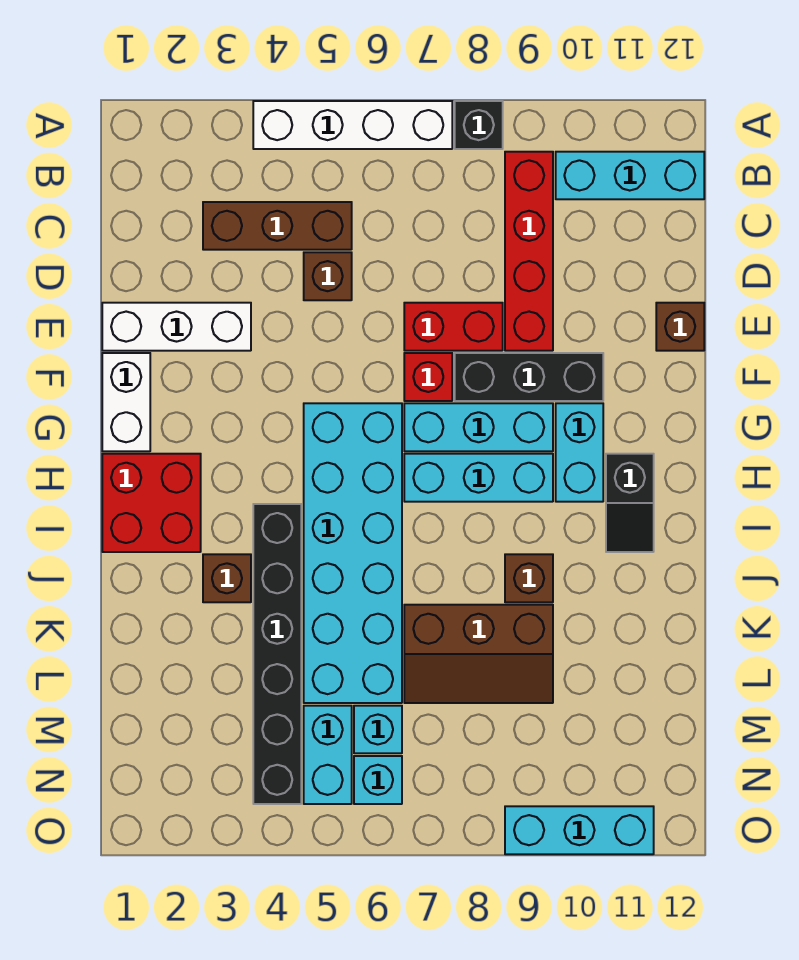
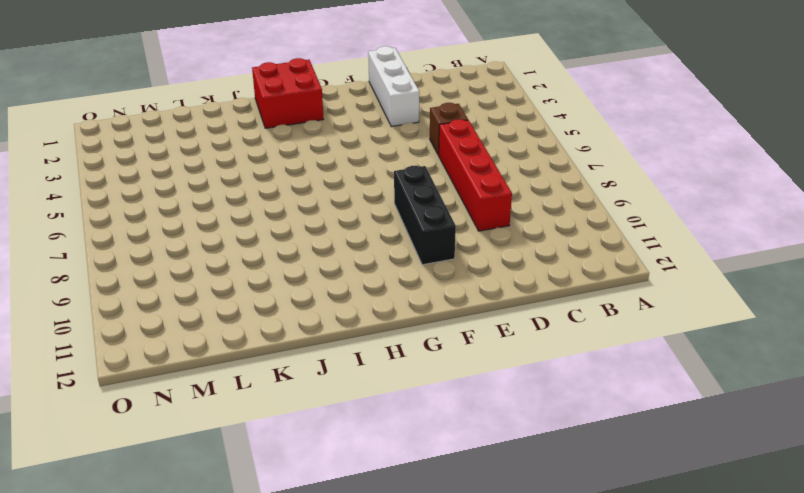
red brick D6:D9 level 1 -> red brick B9:E9 level 1
none -> white brick A4:A7 level 1
none -> black brick A8 level 1
none -> cyan brick B10:B12 level 1

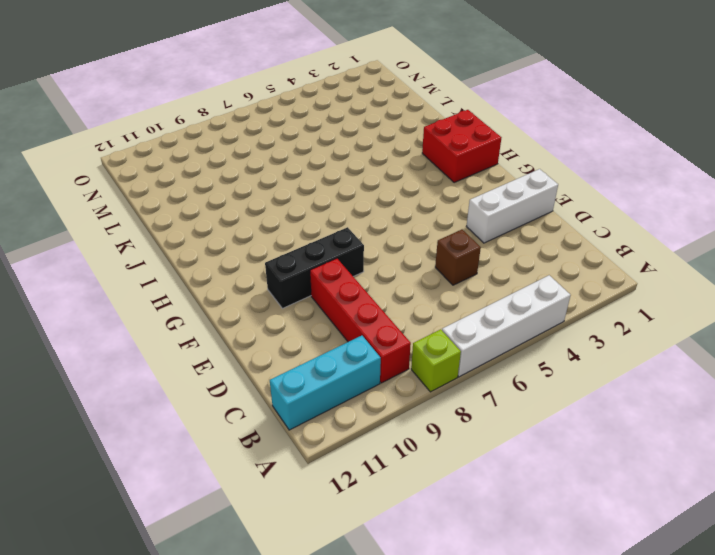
lime brick A8 level 1 -> black brick A8 level 1
none -> brown brick C3:C5 level 1
none -> red brick E7:E8 level 1
none -> brown brick E12 level 1

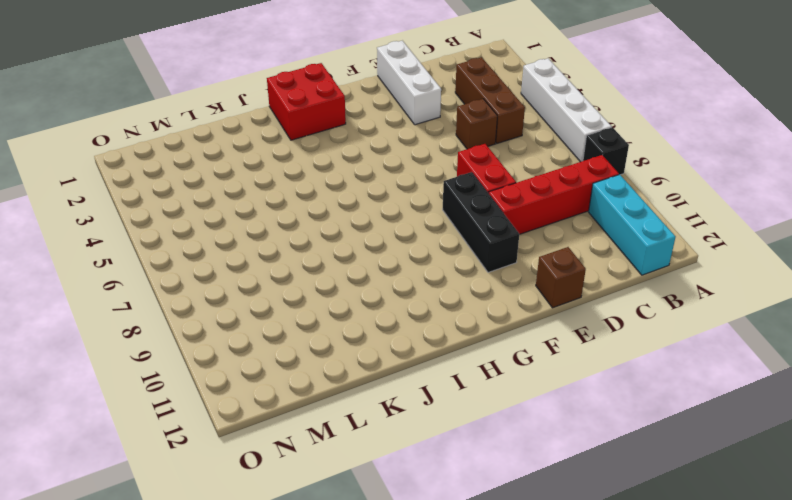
none -> white brick F1:G1 level 1
none -> red brick F7 level 1
none -> cyan brick G5:L6 level 1

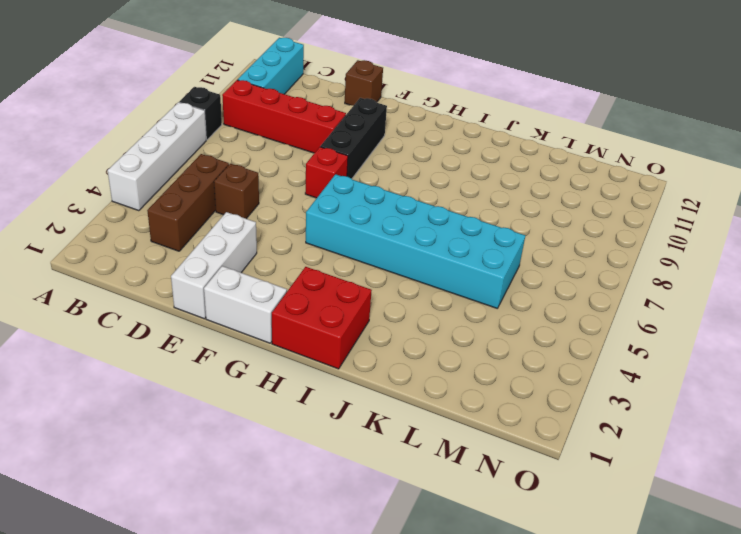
none -> red brick E7:E8 level 1
none -> cyan brick G7:G9 level 1
none -> cyan brick G10:H10 level 1

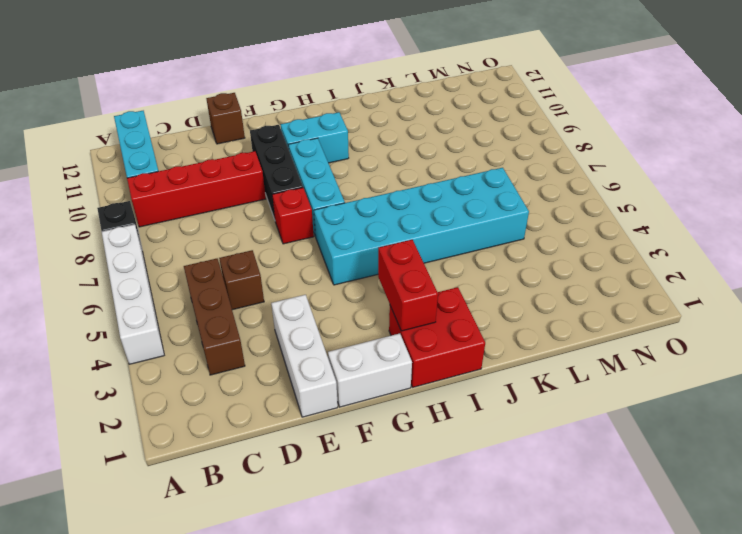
red brick H2:H3 level 2 -> red brick E7:E8 level 1
none -> cyan brick H7:H9 level 1
none -> black slope H11:I11 level 1 top H
none -> black brick I4:N4 level 1

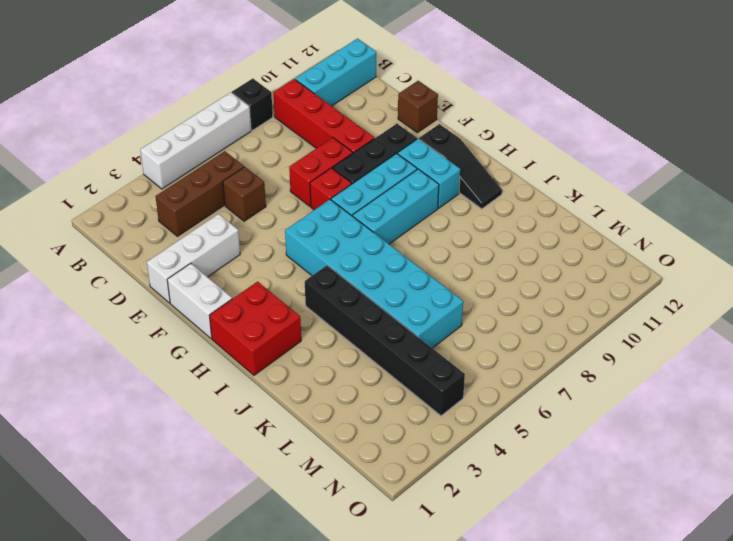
black slope G11:I11 level 1 top G -> black slope H11:I11 level 1 top H
none -> brown brick J3 level 1
none -> brown brick J9 level 1
none -> brown slope K7:L9 level 1 top K

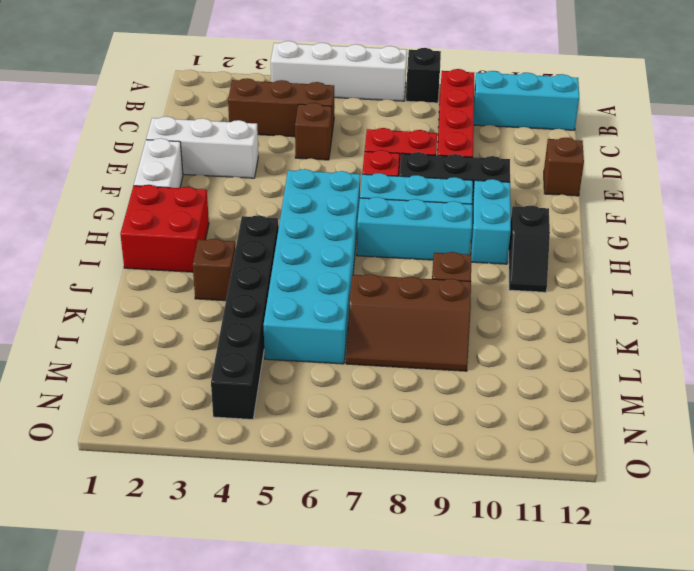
none -> cyan brick M5:N5 level 1
none -> cyan brick M6 level 1
none -> cyan brick N6 level 1

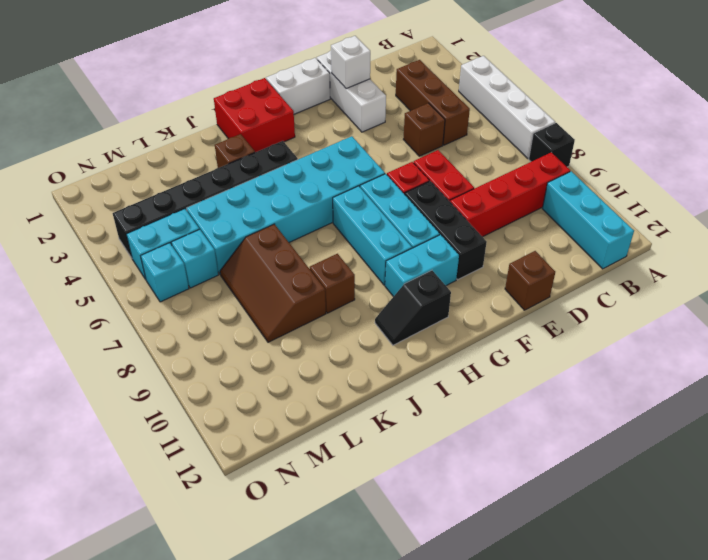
white brick E2 level 2 -> none
none -> cyan brick O9:O11 level 1

